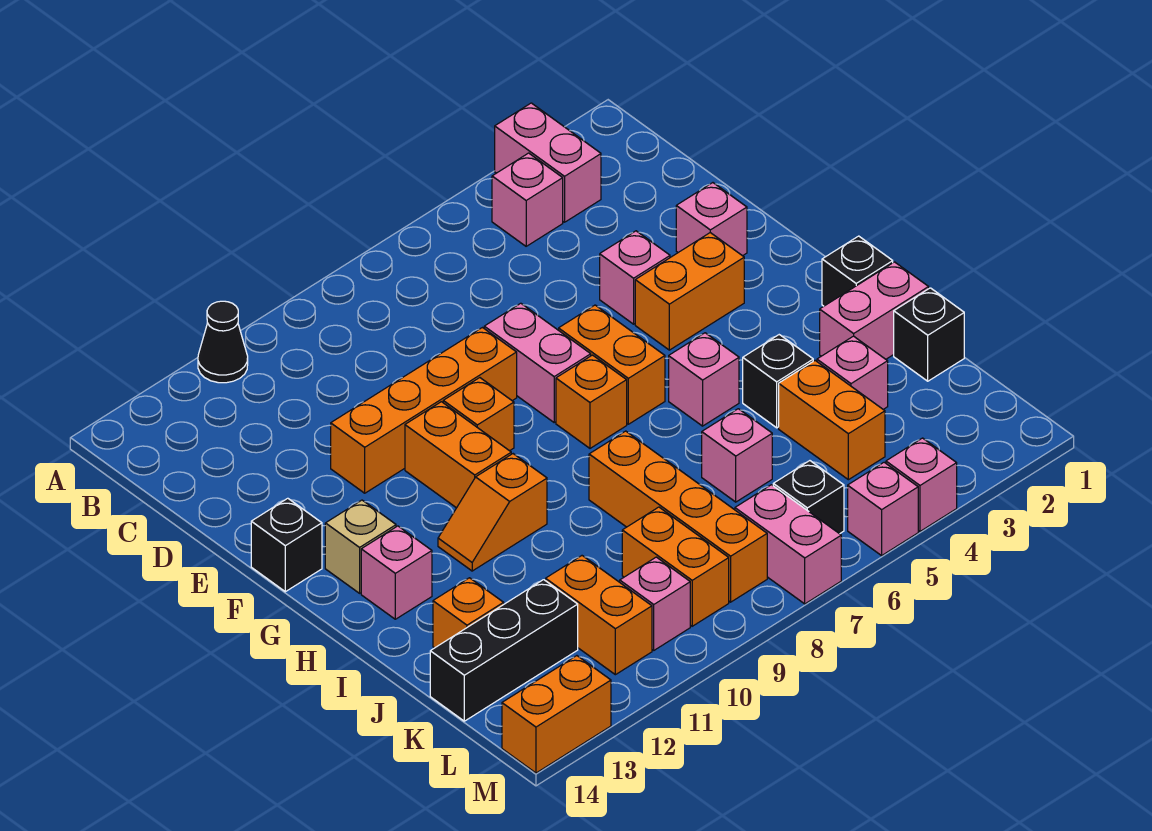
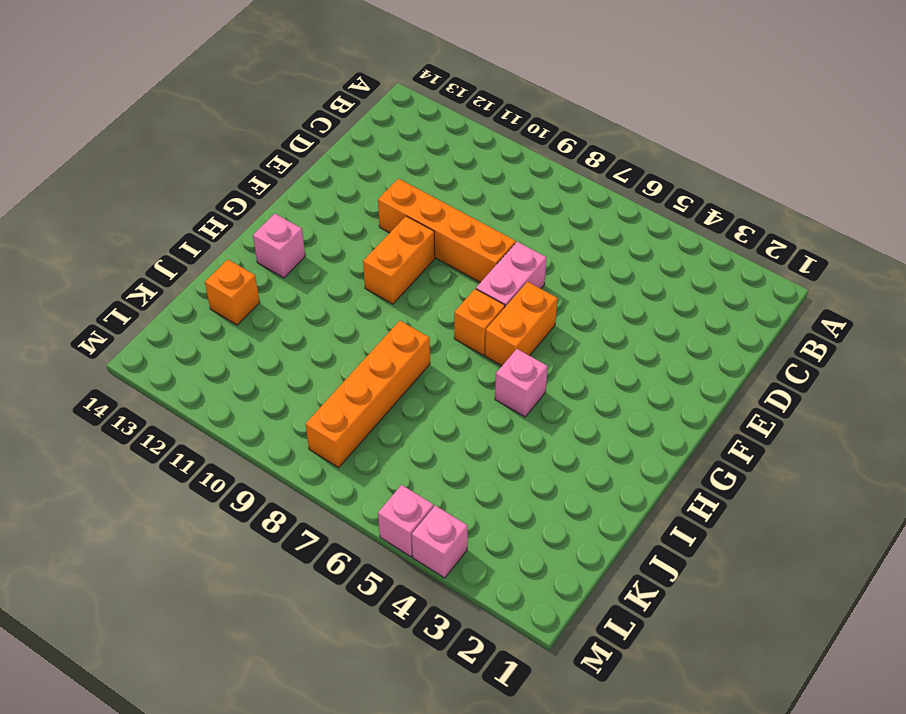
none -> pink brick A3:B3 level 1
none -> black cone A11 level 1
none -> pink brick B4 level 1
none -> pink brick E2 level 1

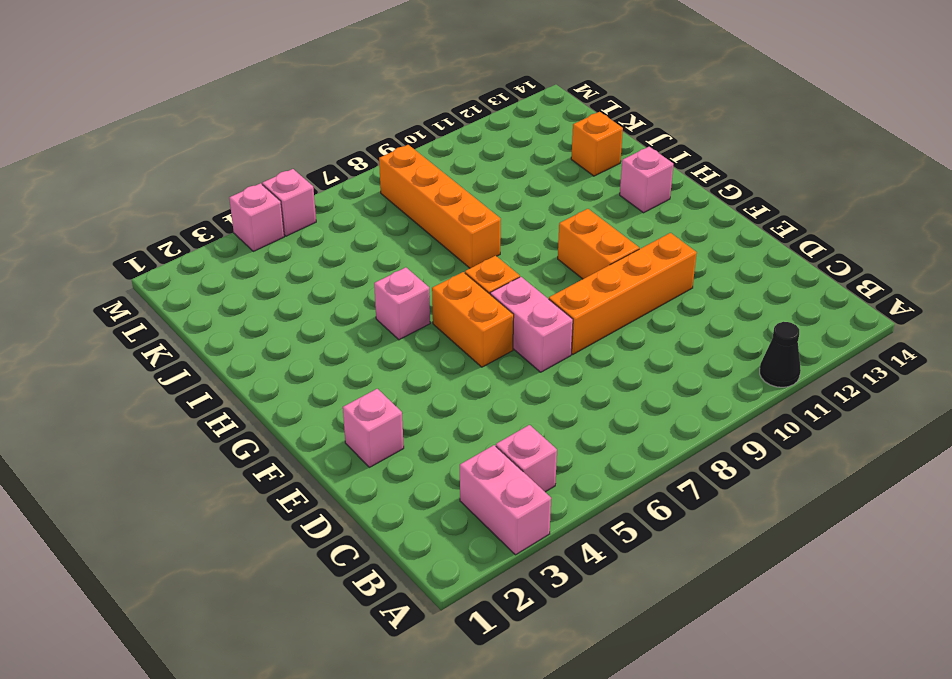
none -> pink brick E4 level 1
none -> orange brick F3:F4 level 1
none -> orange brick F9 level 1
none -> black brick F14 level 1

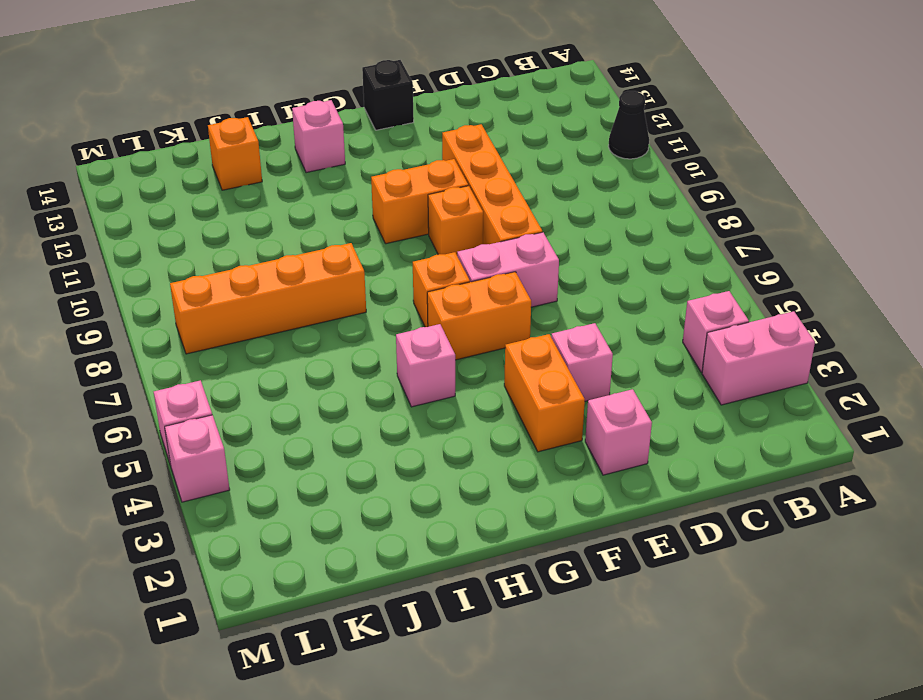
none -> tan brick G13 level 1
none -> black brick H1 level 1
none -> orange slope H10:H11 level 1 top 10
none -> pink brick I1:I2 level 1

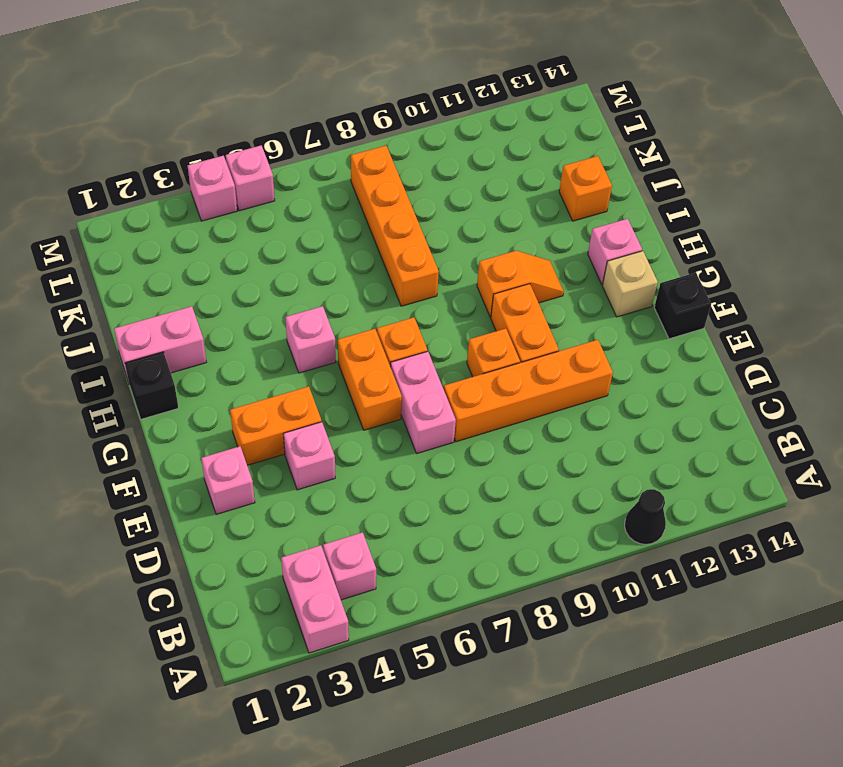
none -> black brick I4 level 1
none -> black brick J1 level 1
none -> pink brick J3 level 1
none -> orange brick J4:K4 level 1

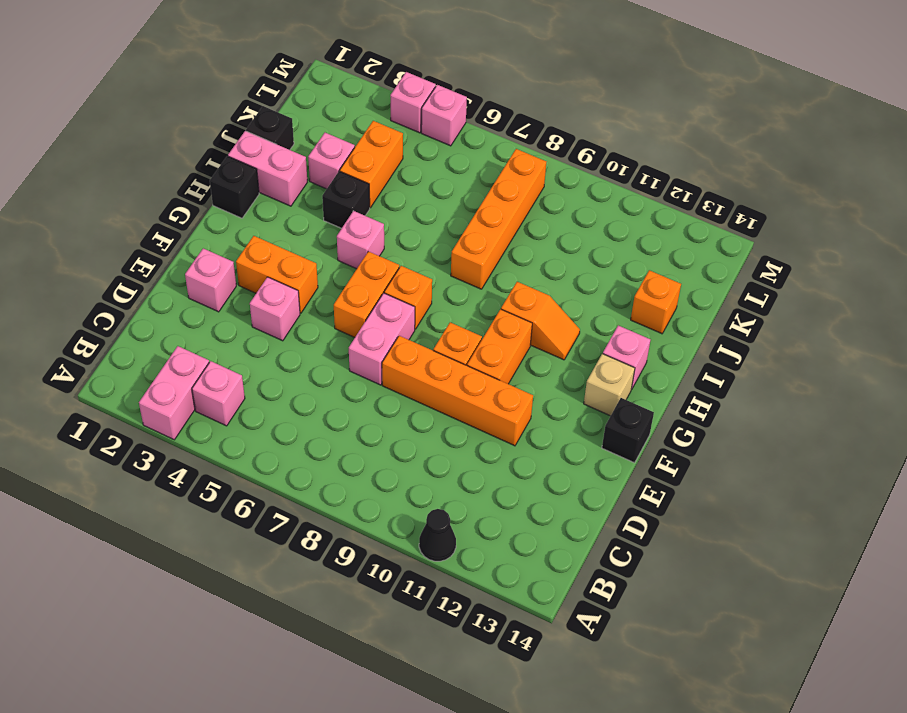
none -> pink brick J6 level 1
none -> orange brick K9:L9 level 1
none -> orange brick K11:L11 level 1
none -> black brick K12:K14 level 1

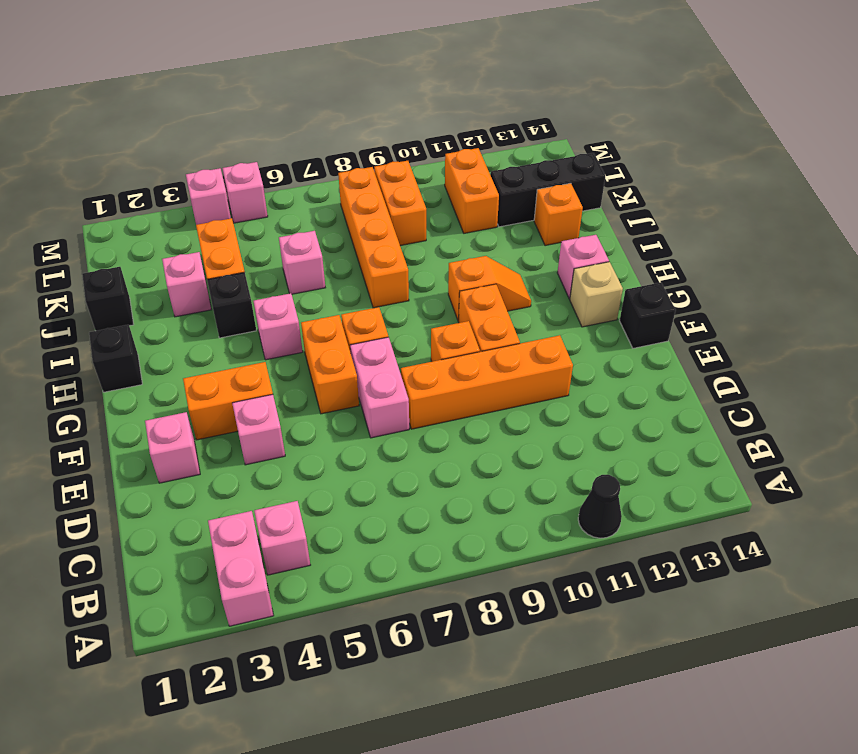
none -> pink brick I1:I2 level 1
none -> black brick L6 level 1
none -> pink brick L7:M7 level 1
none -> pink brick L10 level 1

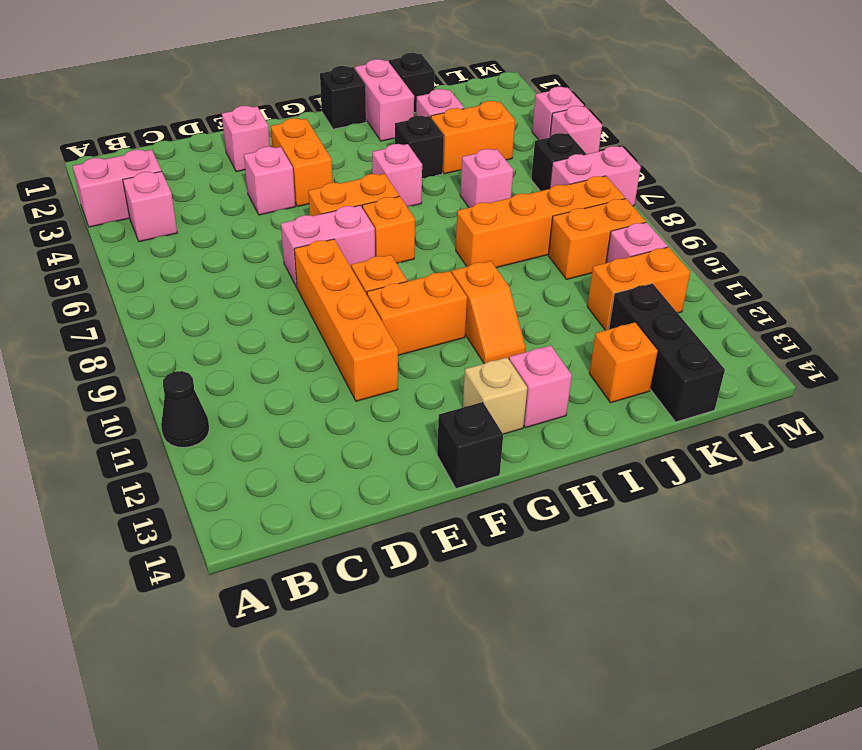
none -> orange brick M13:M14 level 1

